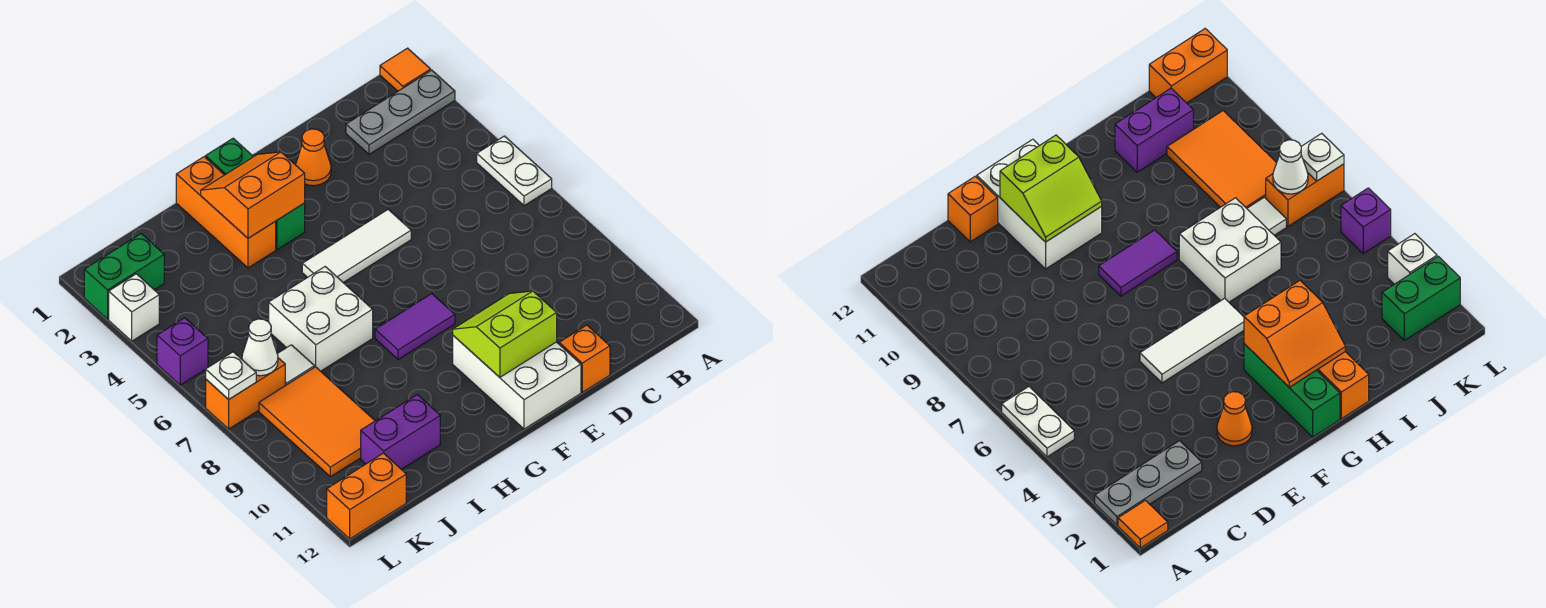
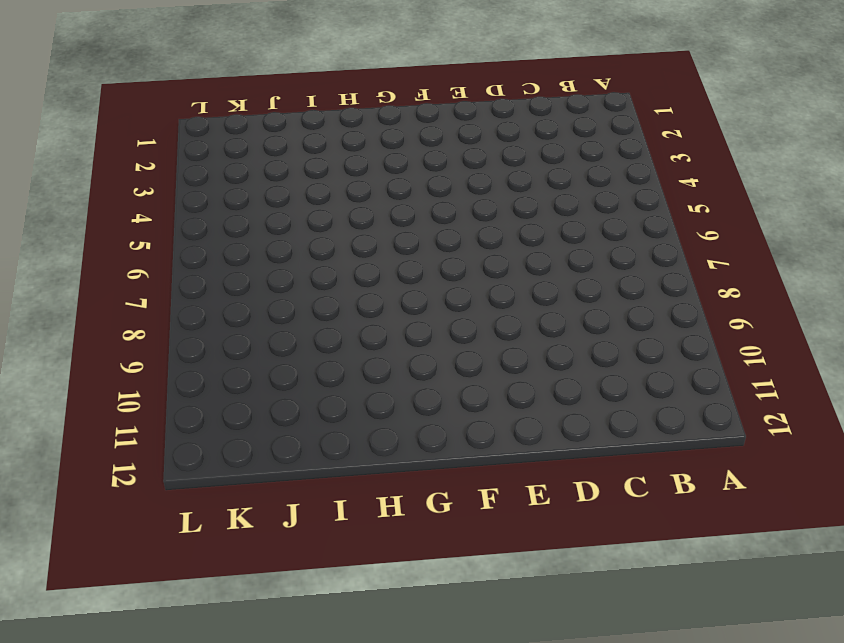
none -> orange tile A1 level 1
none -> grey plate A2:C2 level 1
none -> white plate A5:A6 level 1

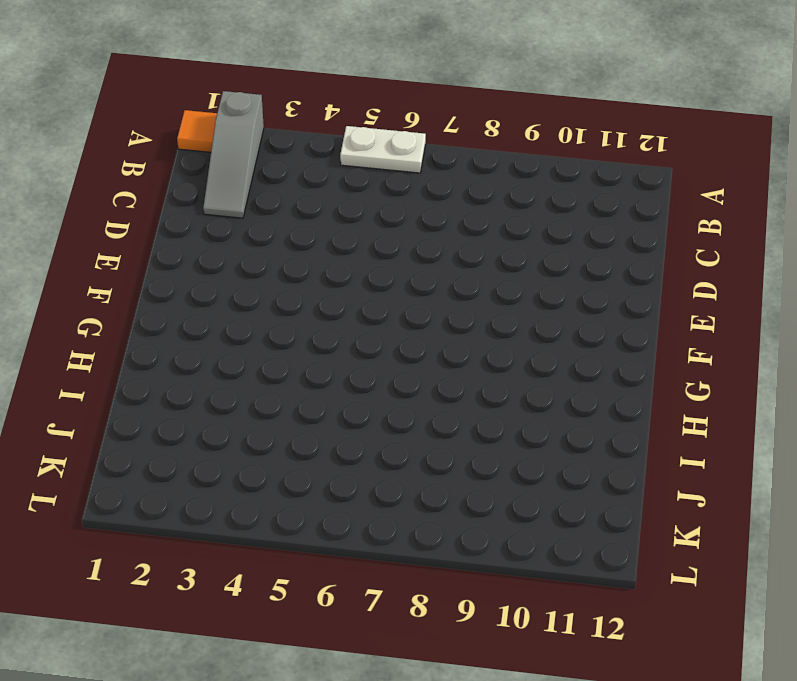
grey slope A2:C2 level 1 top A -> grey plate A2:C2 level 1
none -> orange brick D12 level 1
none -> orange cone E2 level 1
none -> white tile E5:G5 level 1

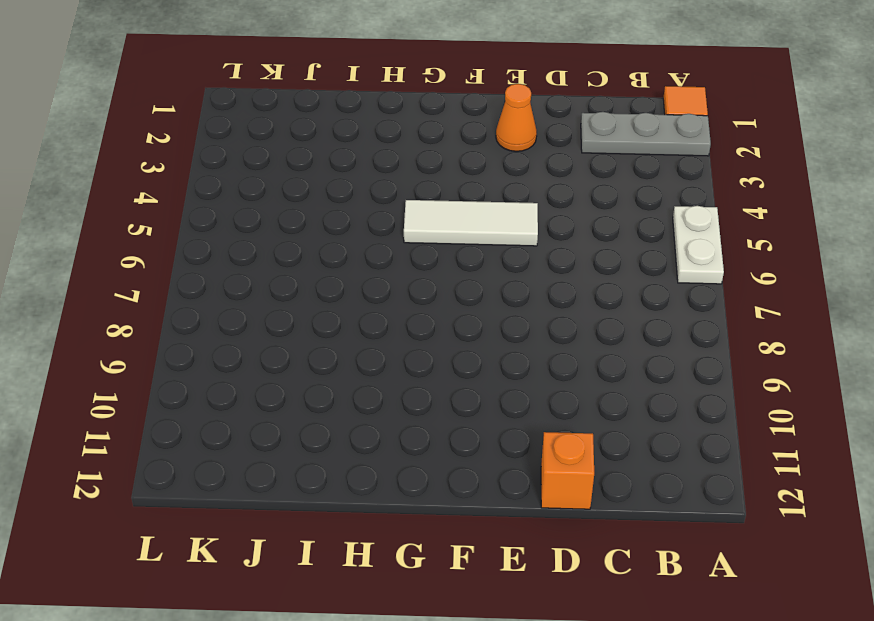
none -> white brick E10:F12 level 1
none -> purple tile F8:G8 level 1
none -> green brick G1:G3 level 1

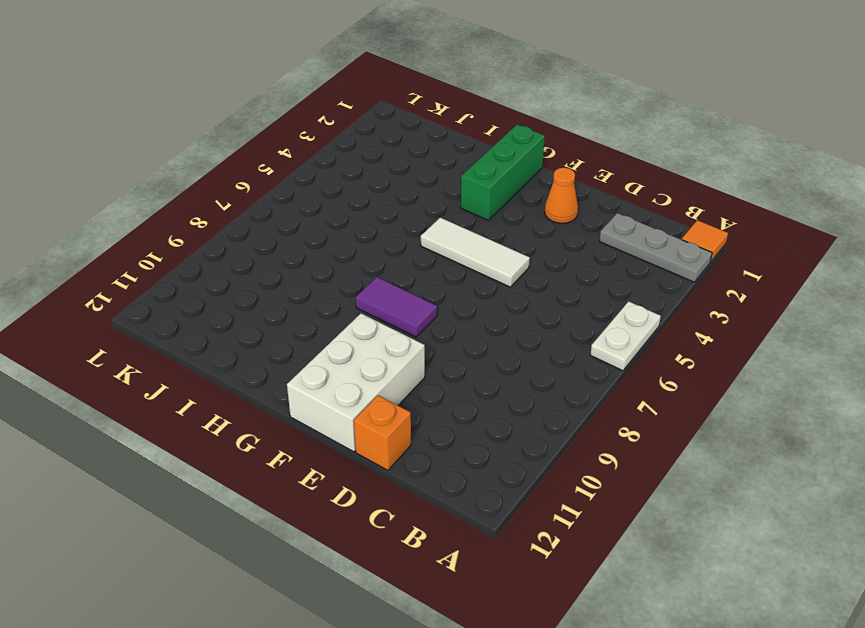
none -> orange brick H1:H3 level 1
none -> white brick H6:I7 level 1
none -> purple brick I11:J11 level 1

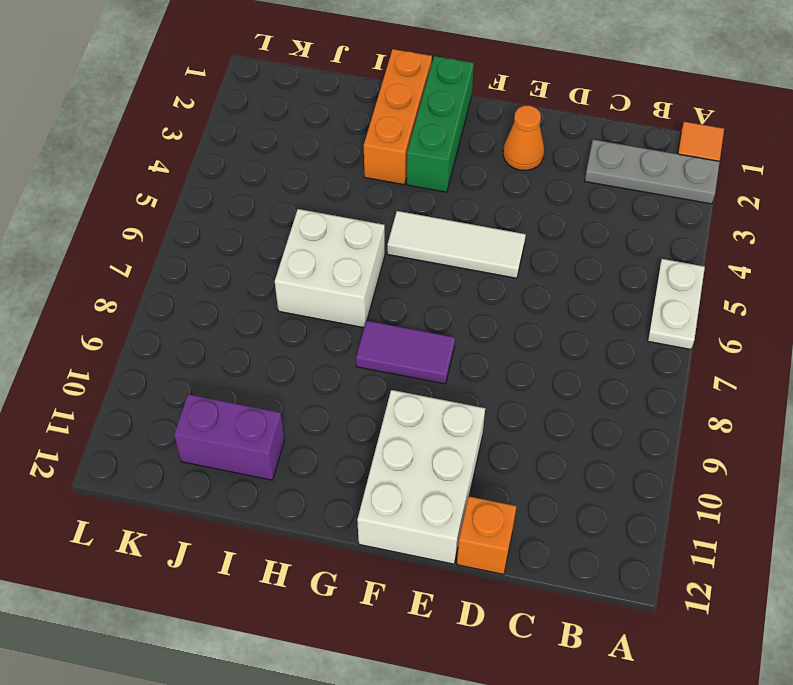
none -> white tile J7 level 1
none -> orange tile J8:K10 level 1
none -> green brick K2:L2 level 1

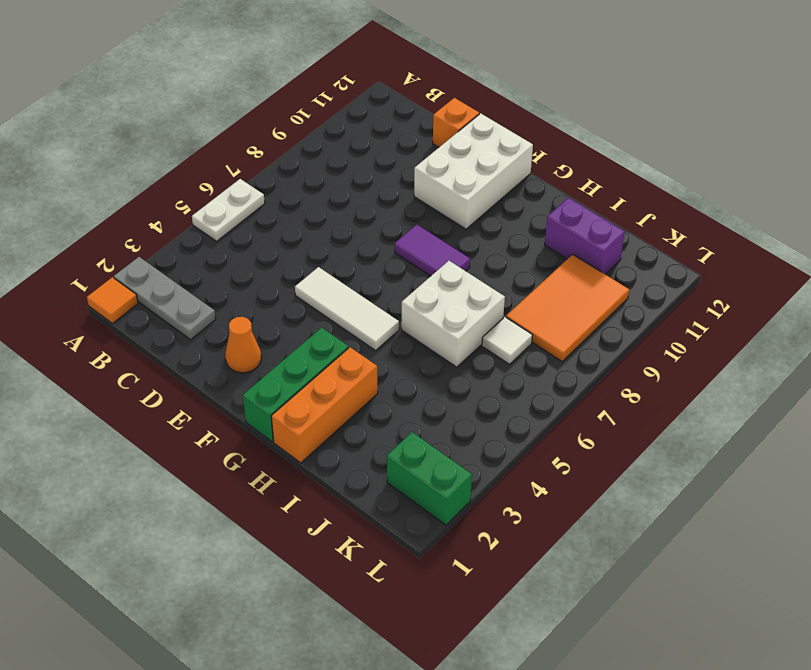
none -> orange brick K7:L7 level 1
none -> orange brick K12:L12 level 1
none -> white brick L3 level 1

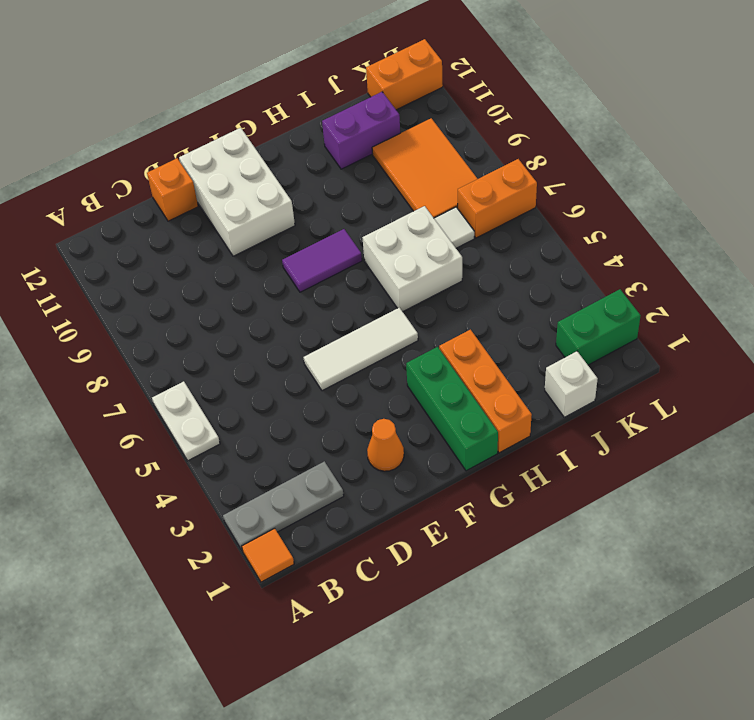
white brick J1 level 1 -> white brick L3 level 1
none -> purple brick L5 level 1
none -> lime slope E10:F11 level 2 top 11
none -> orange slope G2:H3 level 2 top 3

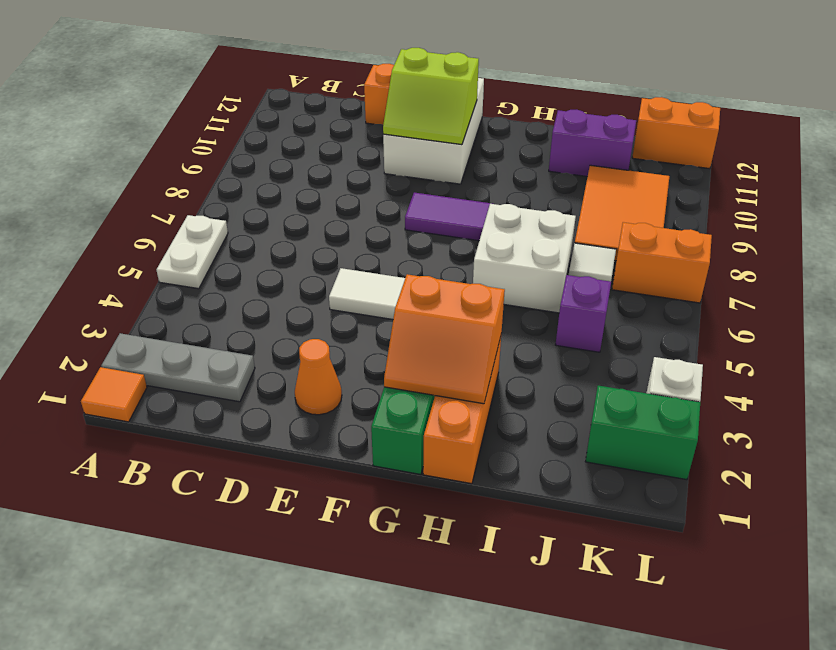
purple brick J5 level 1 -> purple brick L5 level 1
none -> white cone K7 level 2
none -> white plate L7 level 2

